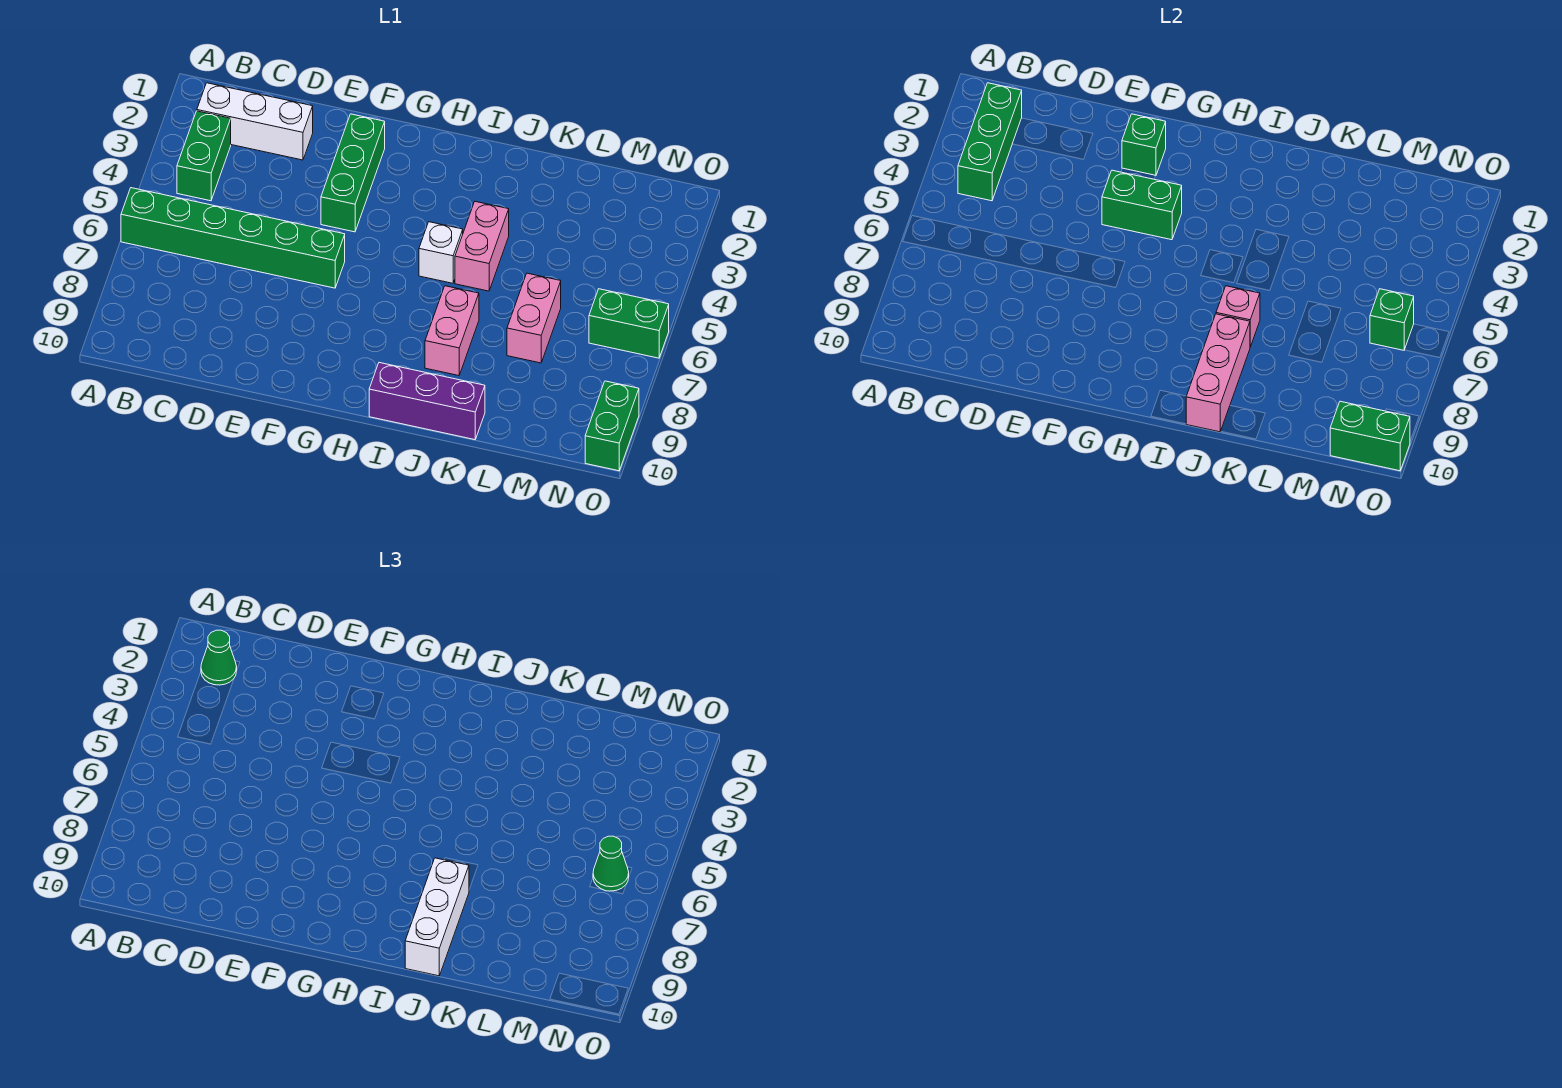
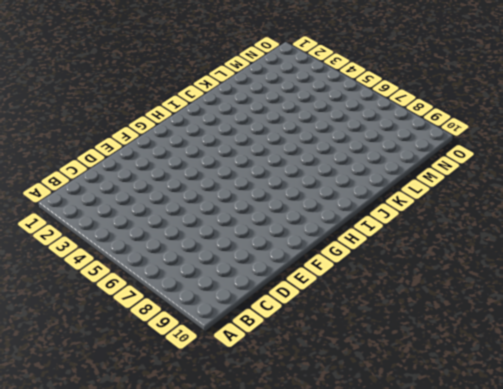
none -> green brick A6:F6 level 1
none -> white brick B2:D2 level 1
none -> green brick B3:B4 level 1

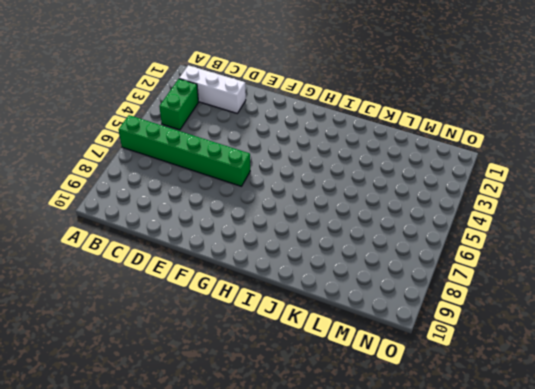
none -> green brick F2:F4 level 1
none -> white brick I5 level 1
none -> purple brick I10:K10 level 1

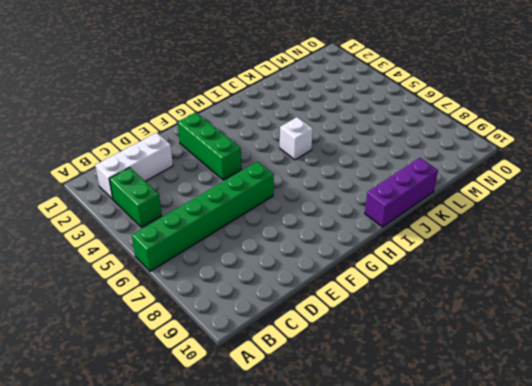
none -> pink brick J4:J5 level 1
none -> pink brick J7:J8 level 1
none -> pink brick L6:L7 level 1

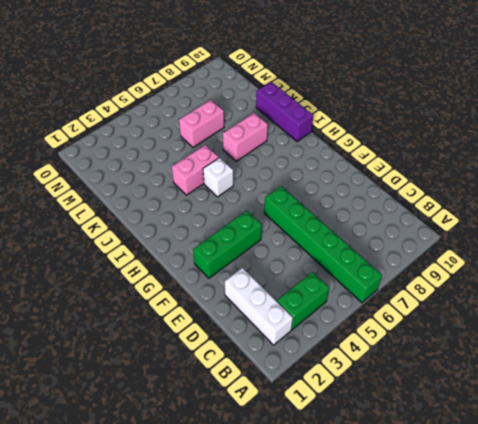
none -> green brick N6:O6 level 1
none -> green brick O9:O10 level 1
none -> green brick B2:B4 level 2

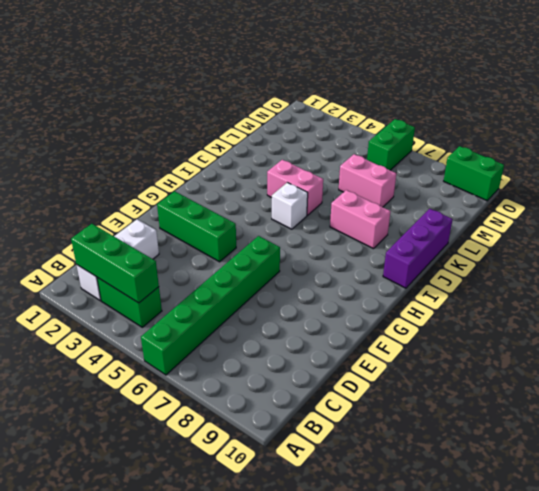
none -> green brick F2 level 2
none -> green brick F4:G4 level 2
none -> pink brick J7 level 2

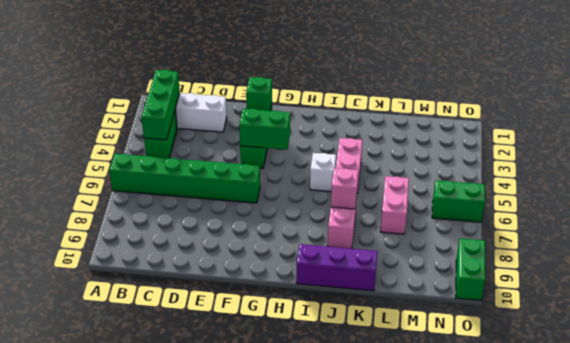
none -> pink brick J8:J10 level 2
none -> green brick N6 level 2
none -> green brick N10:O10 level 2

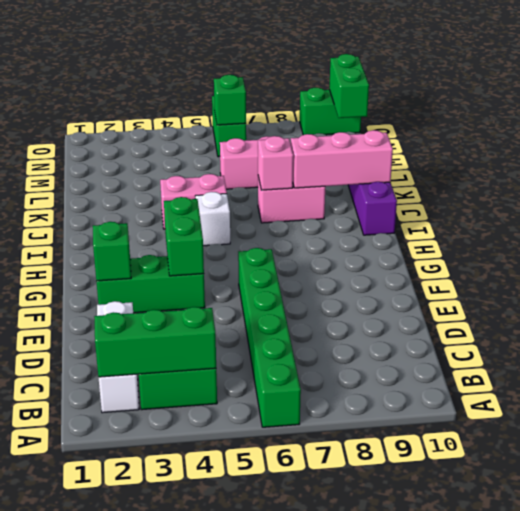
none -> green cone B2 level 3
none -> white brick J8:J10 level 3
none -> green cone N6 level 3

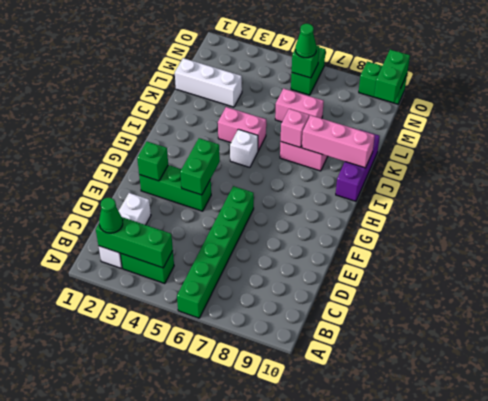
white brick L1:L3 level 1 -> white brick J8:J10 level 3

